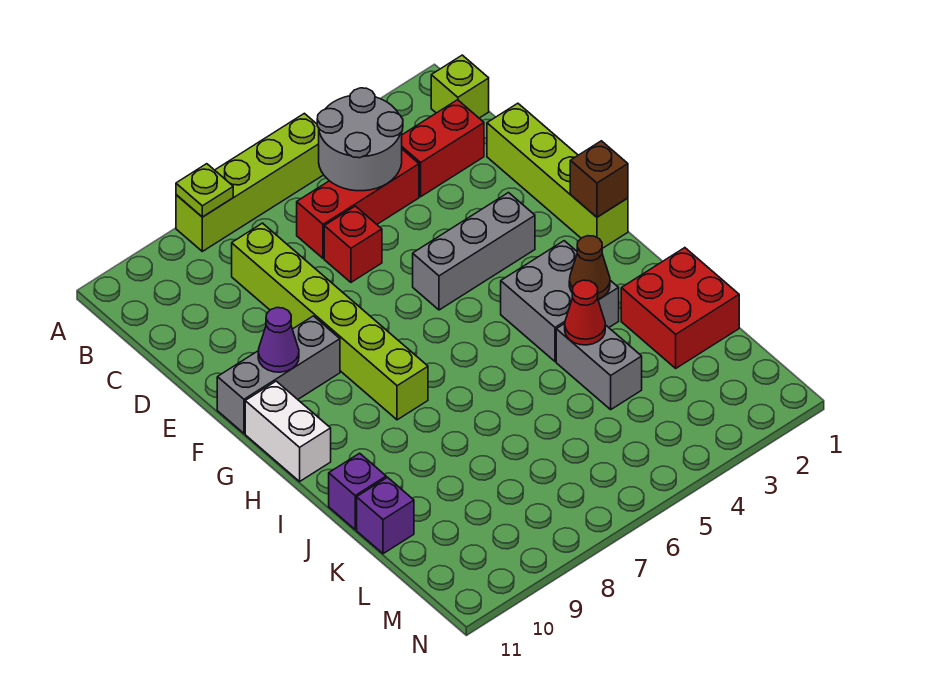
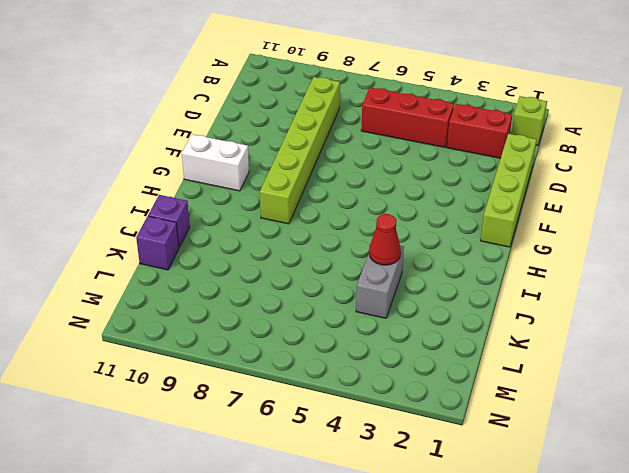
white brick G10:G11 level 1 -> white brick G11:H11 level 1
none -> lime brick A5:A8 level 1
none -> red brick D6 level 1
none -> grey brick F3:F5 level 1

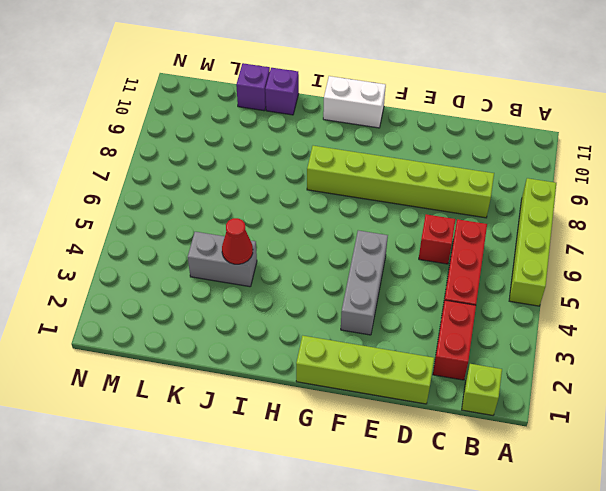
none -> grey brick F9:F11 level 1
none -> grey brick H3:I4 level 1
none -> red brick J1:K2 level 1

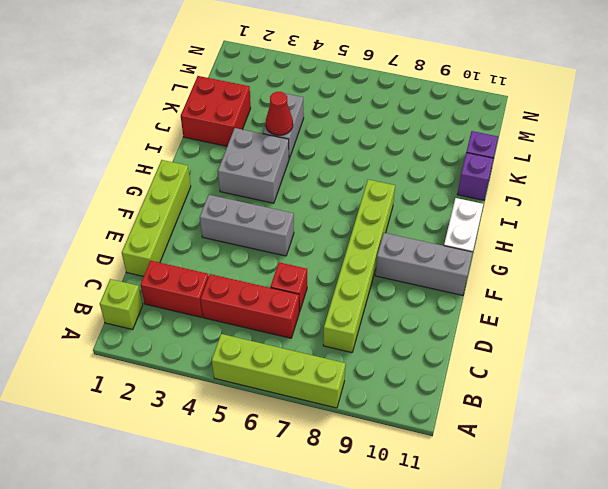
none -> lime plate A8 level 2
none -> grey round brick B4:C5 level 2
none -> purple cone F10 level 2

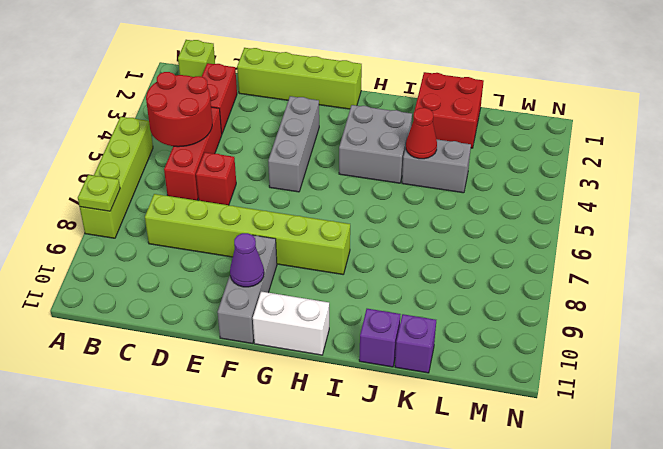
red round brick B4:C5 level 2 -> grey round brick B4:C5 level 2
none -> brown brick G1 level 2
none -> brown cone I3 level 2

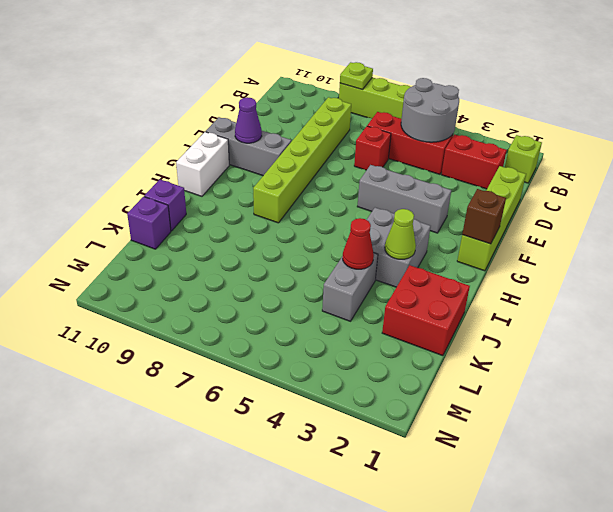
lime cone I3 level 2 -> brown cone I3 level 2

